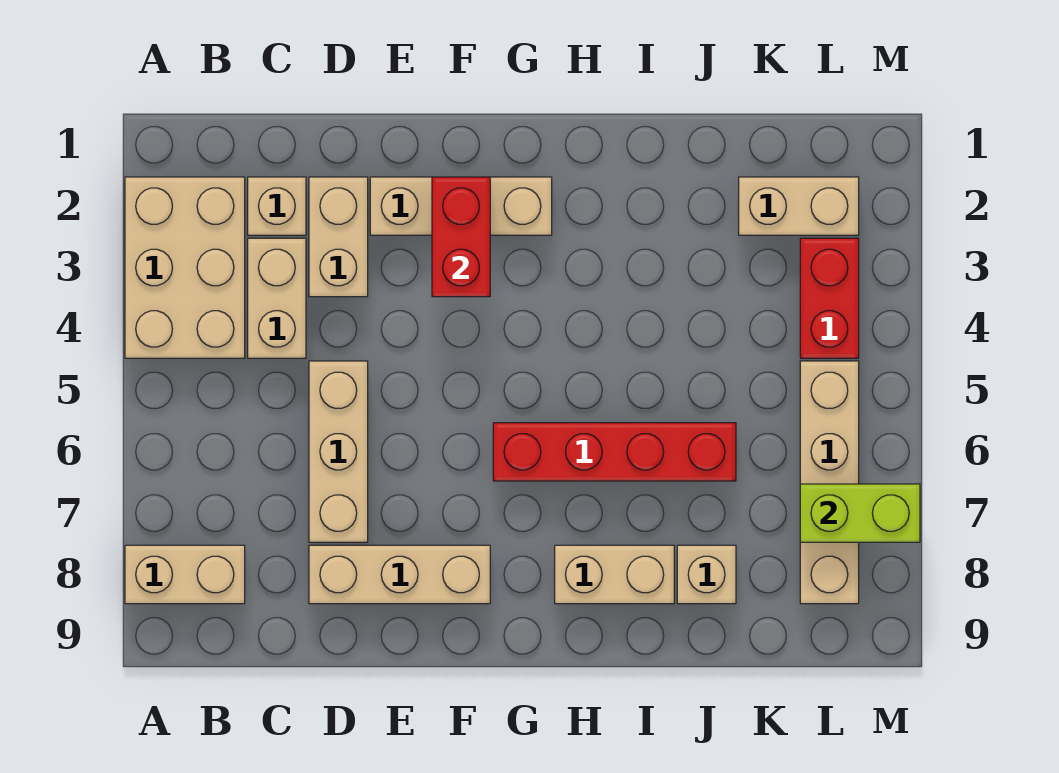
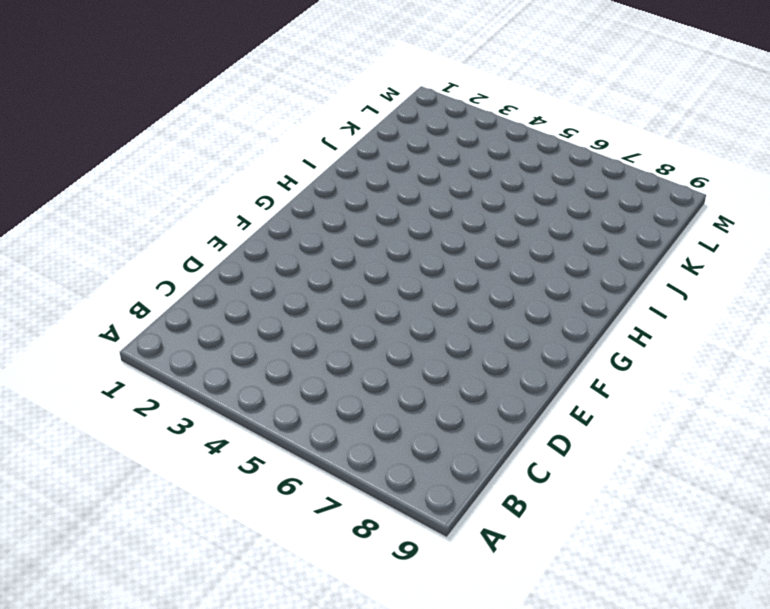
none -> tan brick A2:B4 level 1
none -> tan brick A8:B8 level 1
none -> tan brick C2 level 1

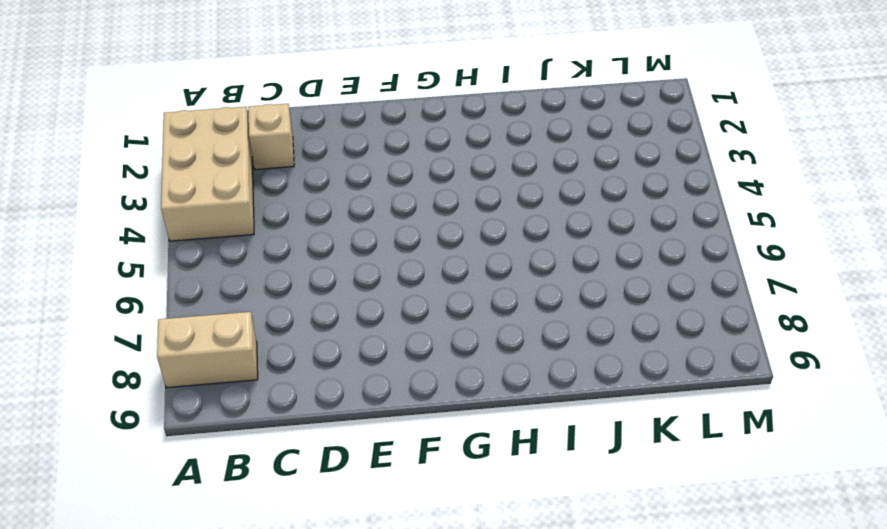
none -> tan brick C3:C4 level 1
none -> tan brick D2:D3 level 1
none -> tan brick D5:D7 level 1

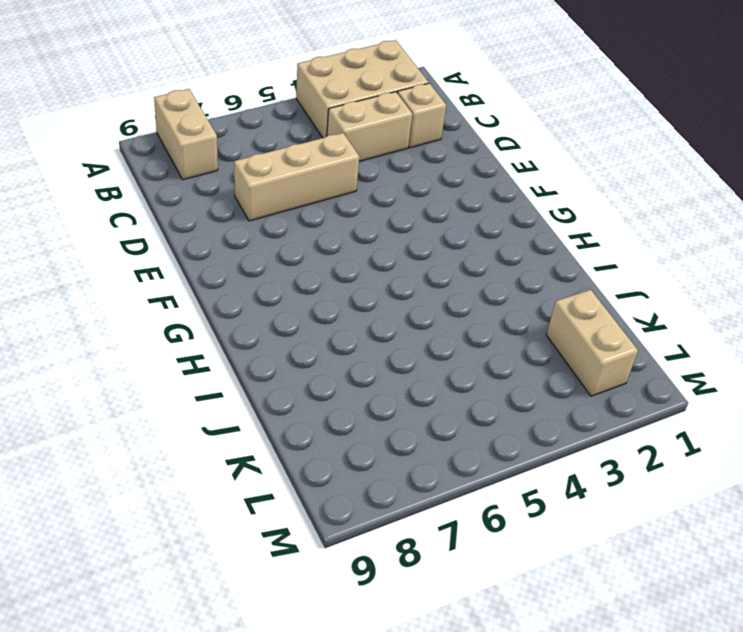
none -> tan brick D2:D3 level 1
none -> tan brick D8:F8 level 1
none -> tan brick E2:G2 level 1

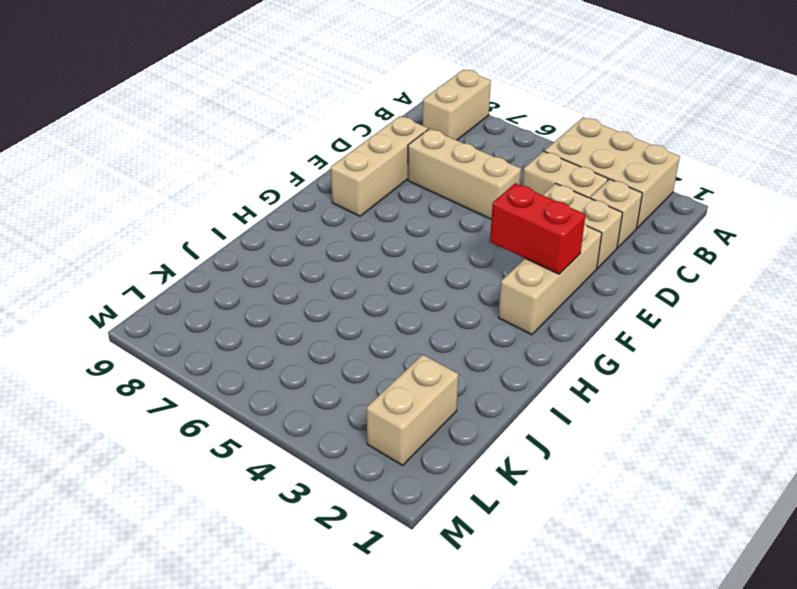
none -> red brick G6:J6 level 1
none -> tan brick H8:I8 level 1
none -> tan brick J8 level 1

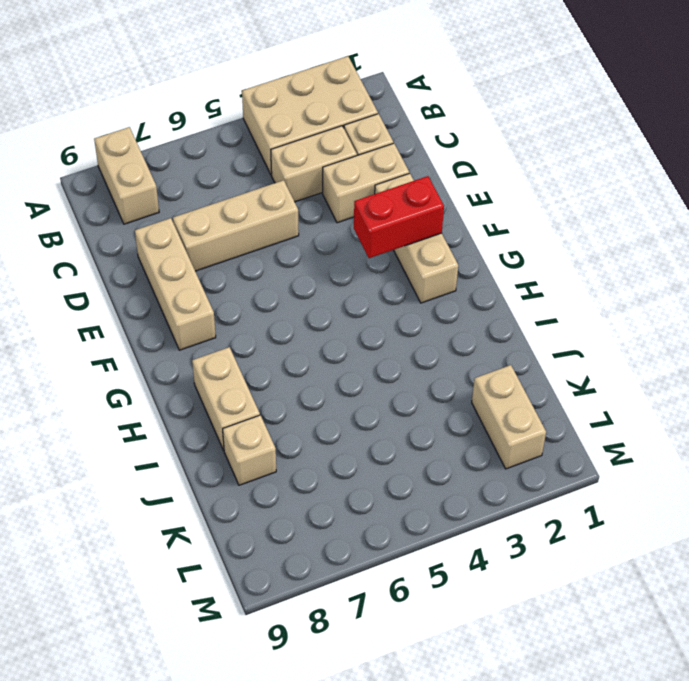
none -> red brick G6:J6 level 1
none -> red brick L3:L4 level 1
none -> tan brick L5:L8 level 1

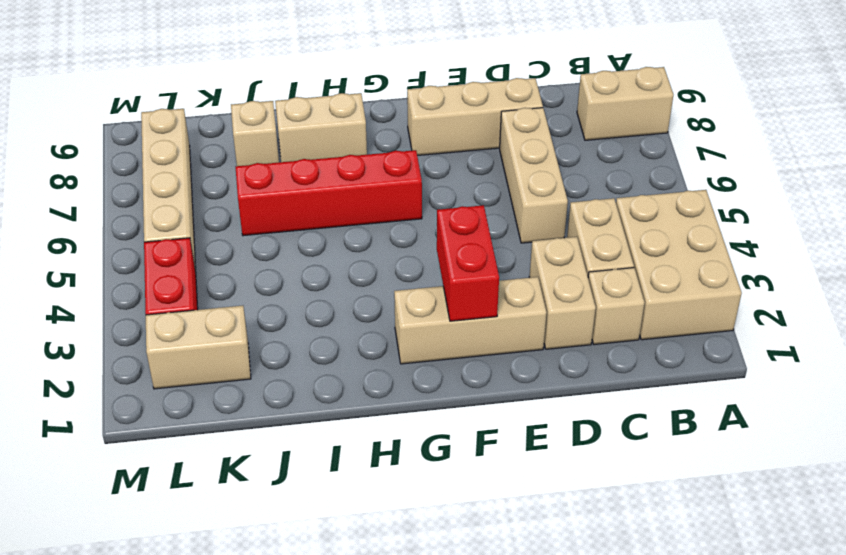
none -> lime brick L7:M7 level 2

